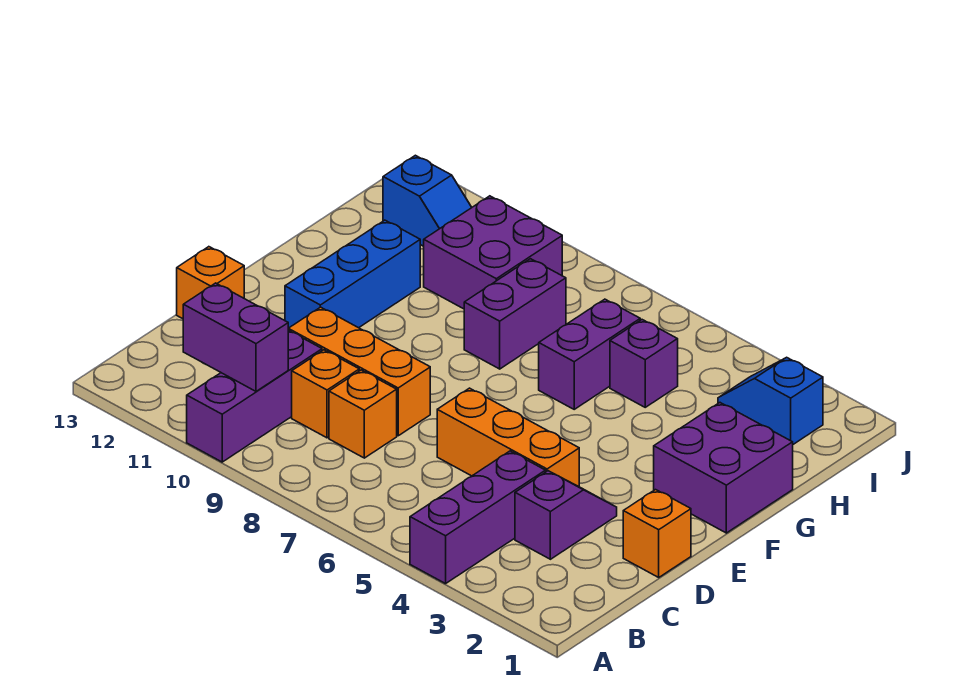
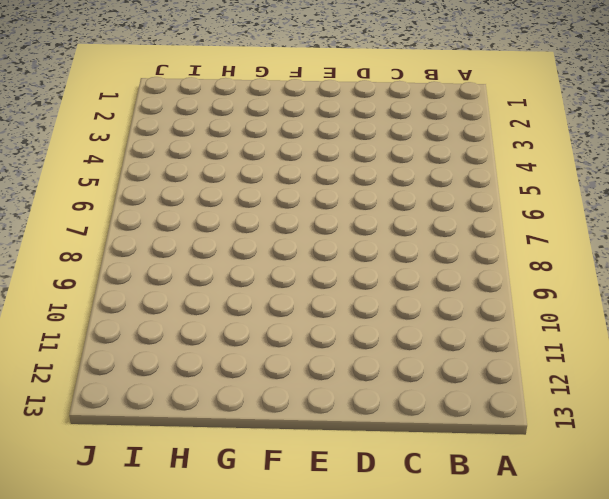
none -> purple brick A4:C4 level 1
none -> purple brick A10:C10 level 1
none -> purple slope C3:D3 level 1 top C

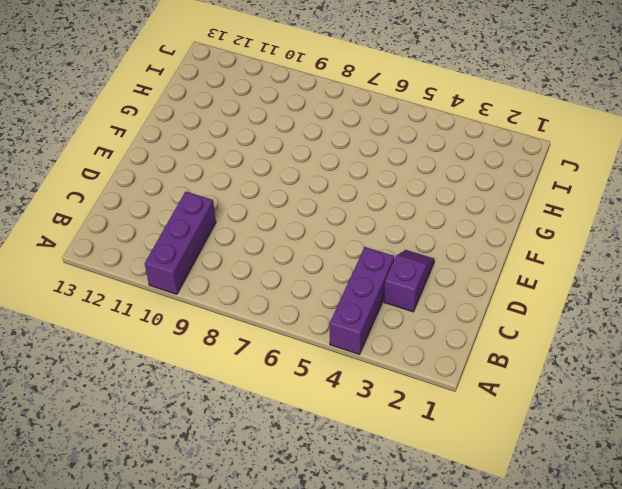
none -> orange brick C8 level 1
none -> orange brick C9 level 1
none -> orange brick D1 level 1

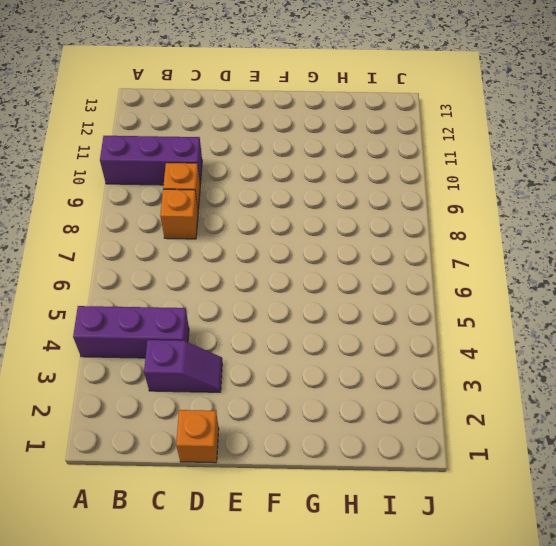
none -> orange brick D4:D6 level 1
none -> orange brick D8:D10 level 1
none -> orange brick D13 level 1

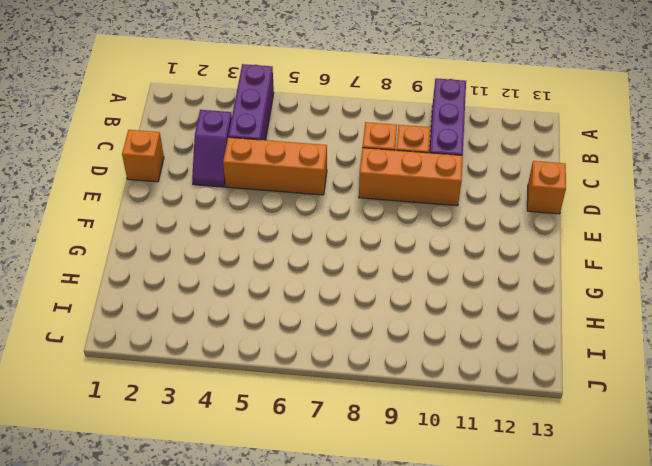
none -> blue brick E11:G11 level 1
none -> purple brick F1:G2 level 1
none -> purple brick G6:H6 level 1

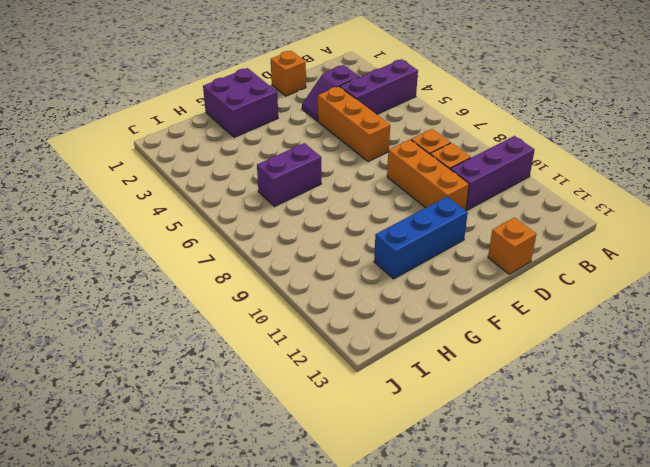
none -> purple brick G8:H8 level 1
none -> purple brick H5 level 1
none -> purple brick H9:I10 level 1

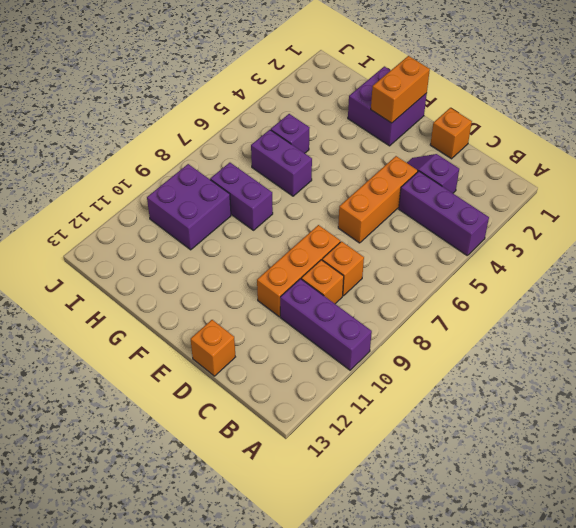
orange brick F1:F2 level 2 -> none
none -> blue brick E11:G11 level 1
none -> blue slope I2:I3 level 1 top 2
none -> blue slope I11:I12 level 1 top 12

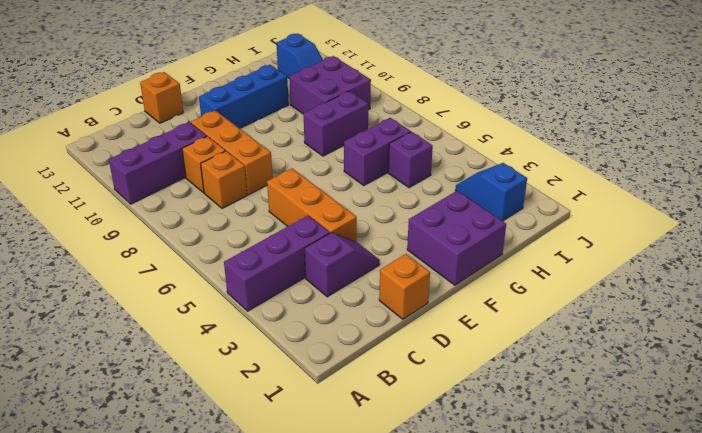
none -> purple brick B10:B11 level 2

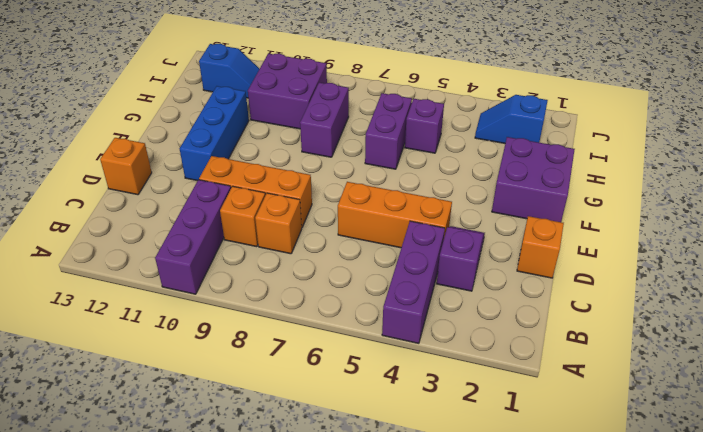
none -> purple brick B10:B11 level 2

